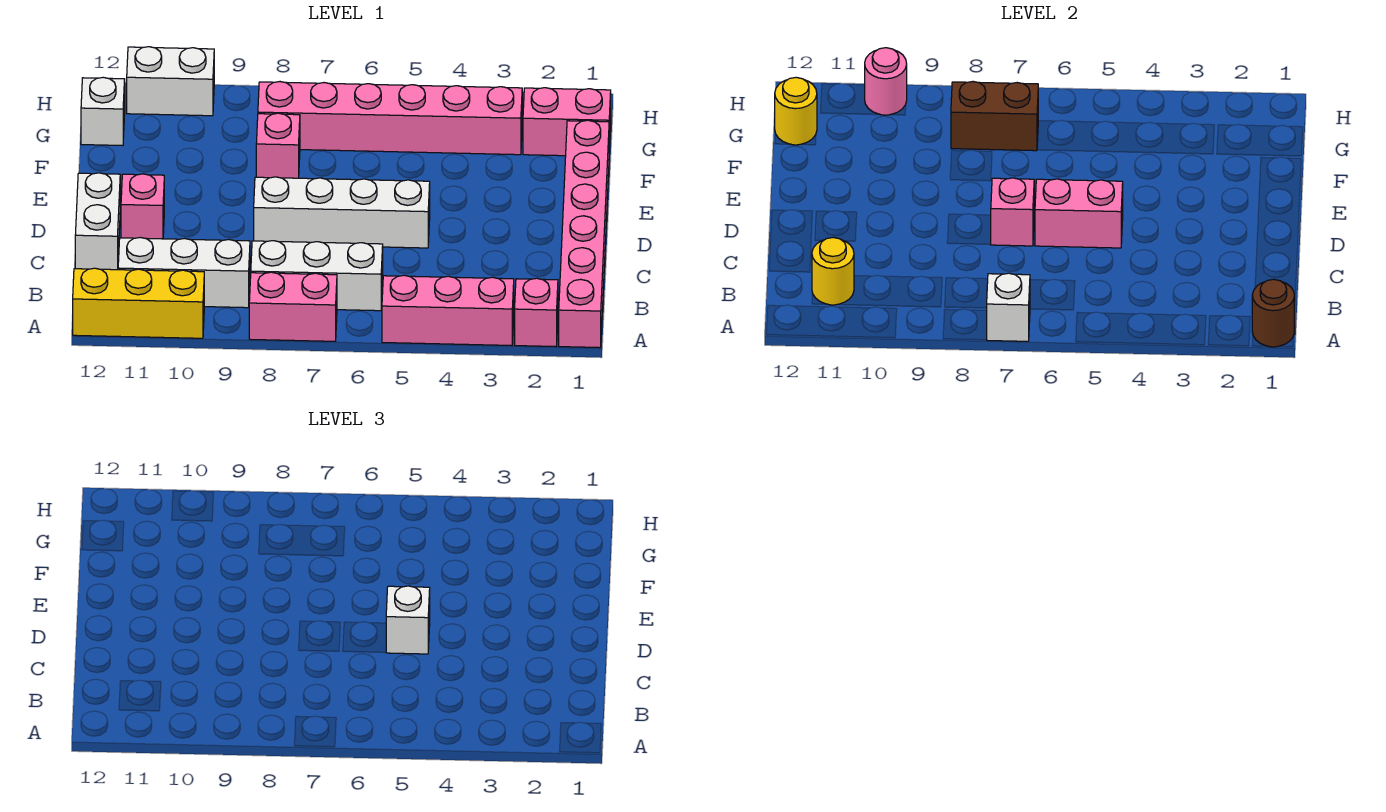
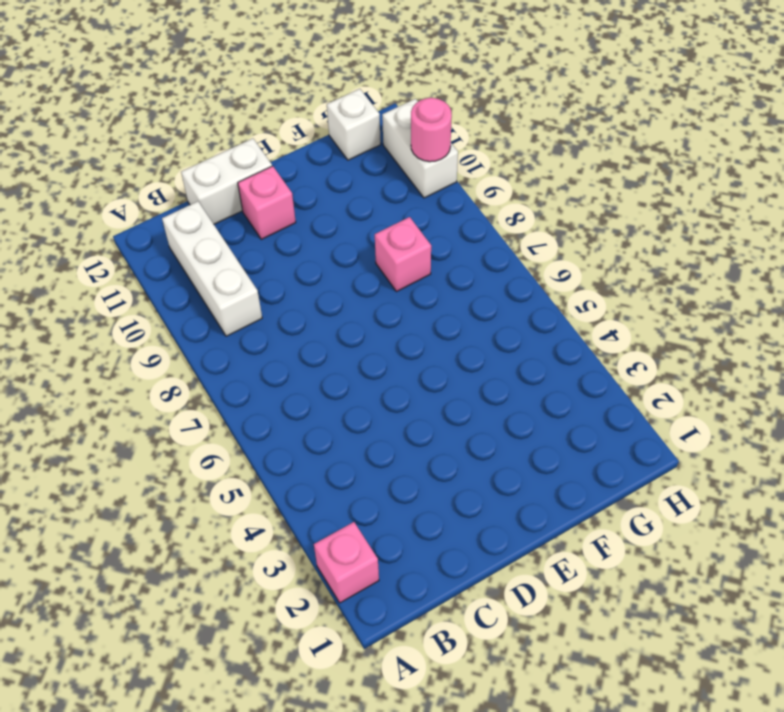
none -> pink brick A1:F1 level 1
none -> pink brick A3:A5 level 1
none -> pink brick A7:A8 level 1

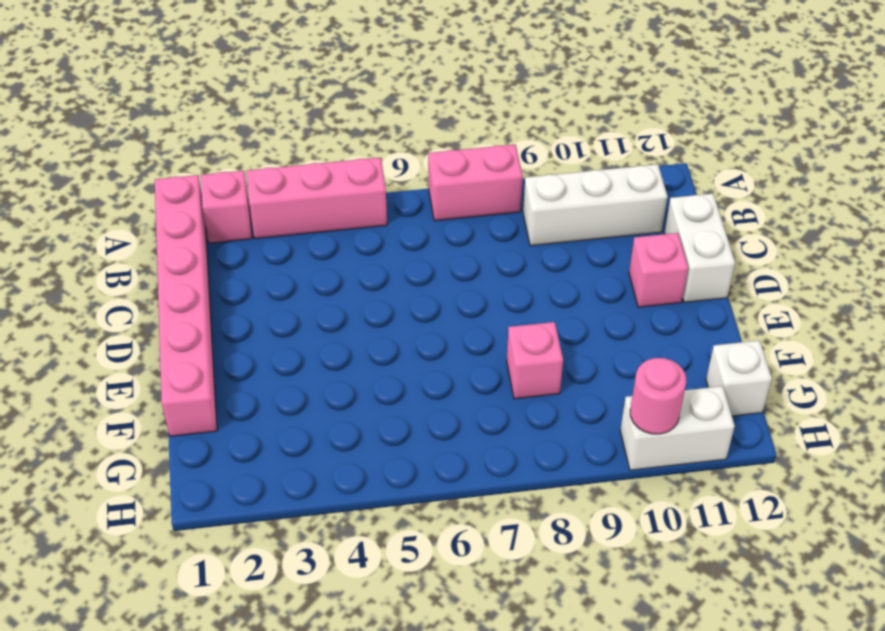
none -> yellow brick A10:A12 level 1
none -> white brick B6:B8 level 1
none -> white brick D5:D8 level 1

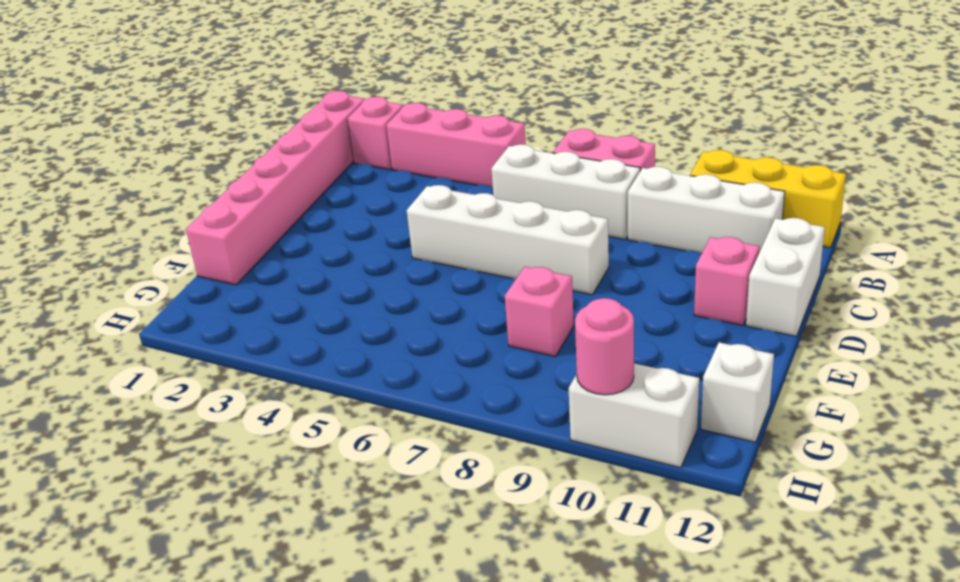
none -> pink brick G1:G2 level 1
none -> pink brick G3:G8 level 1
none -> brown round brick A1 level 2

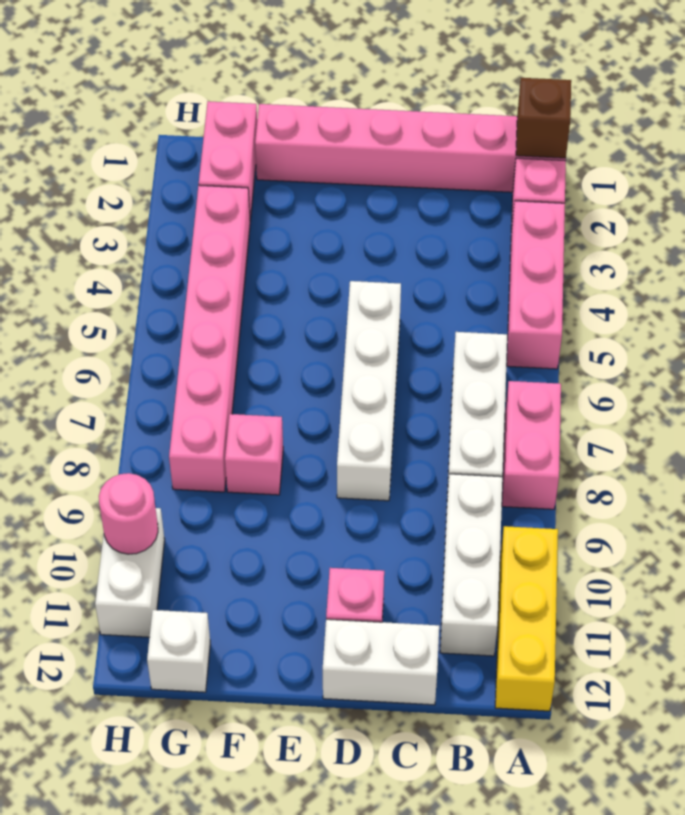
brown brick A1 level 2 -> brown round brick A1 level 2
none -> white brick A7 level 2
none -> yellow round brick B11 level 2
none -> pink brick D5:D6 level 2

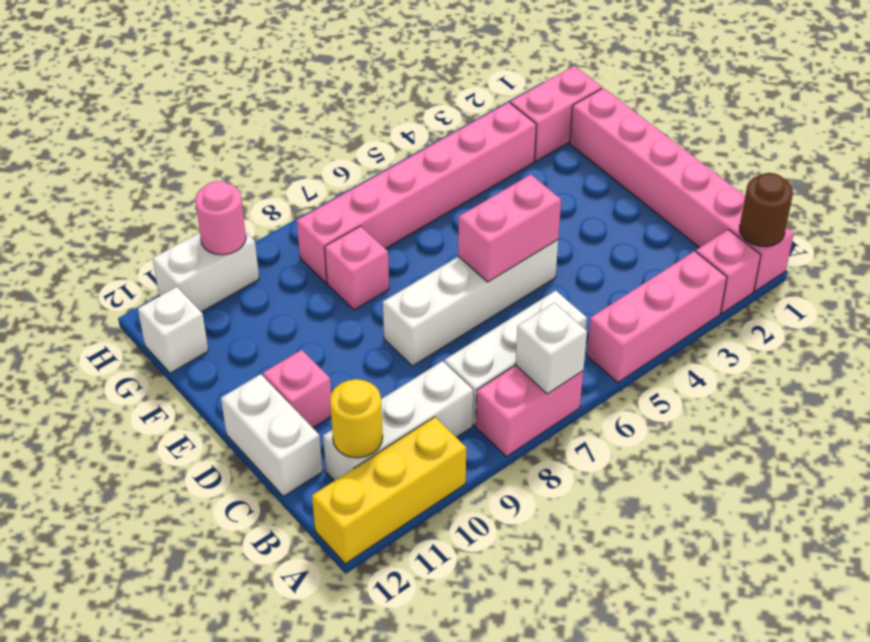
none -> pink brick D7 level 2
none -> brown brick G7:G8 level 2
none -> yellow round brick G12 level 2

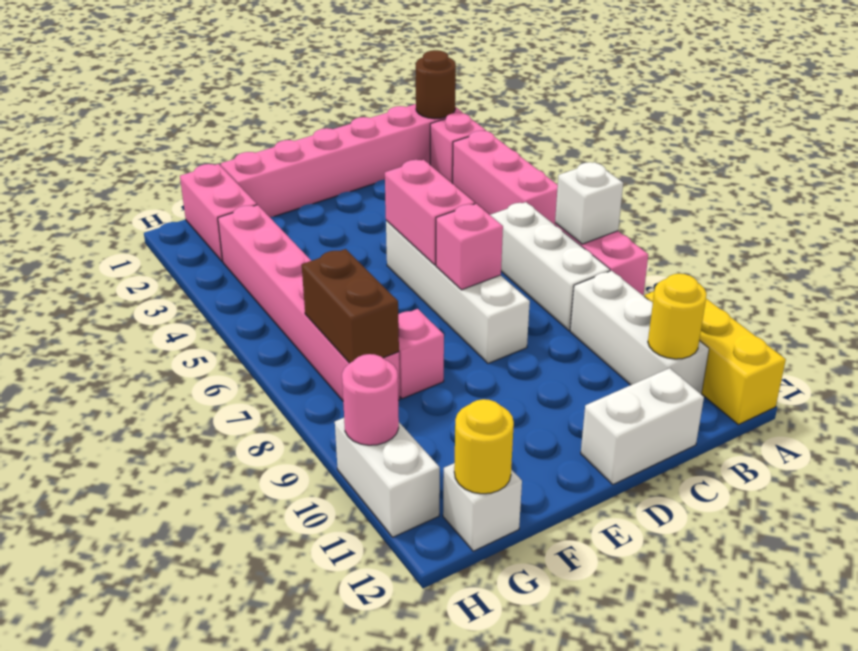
none -> pink brick D11 level 1
none -> white brick D5 level 3

